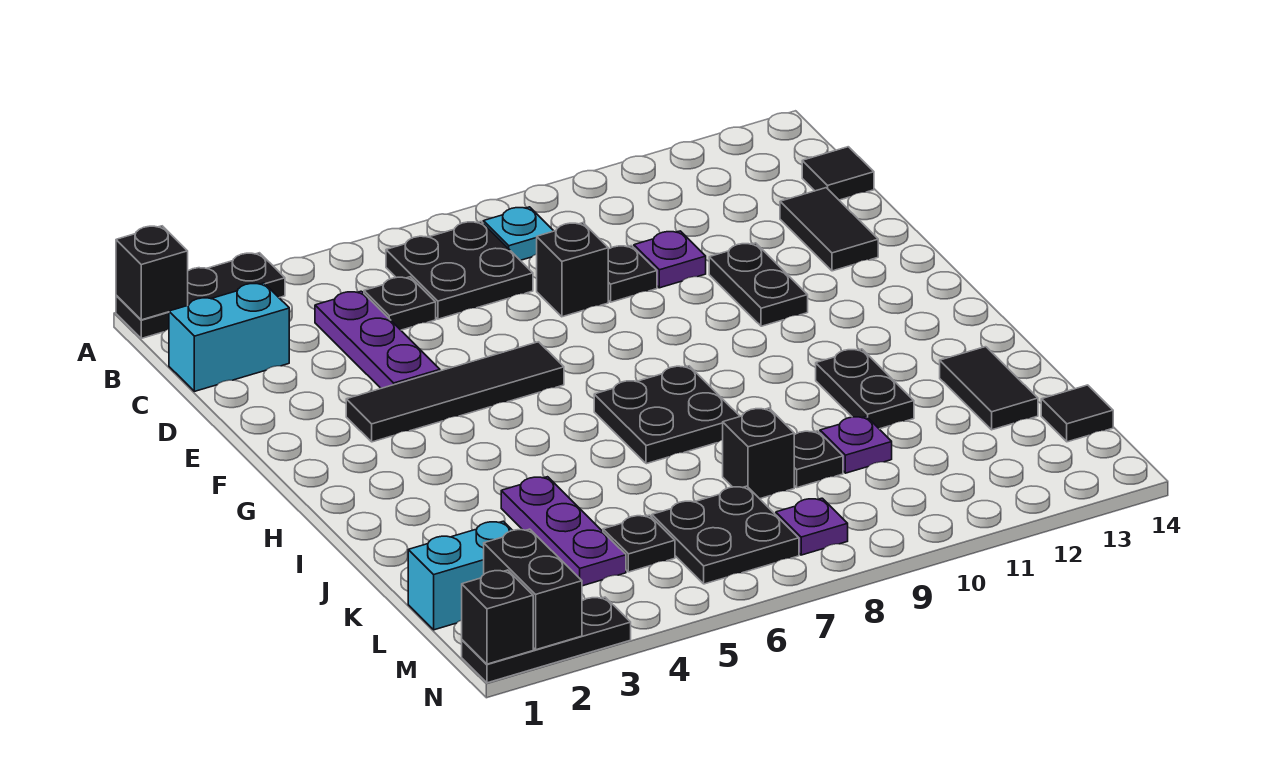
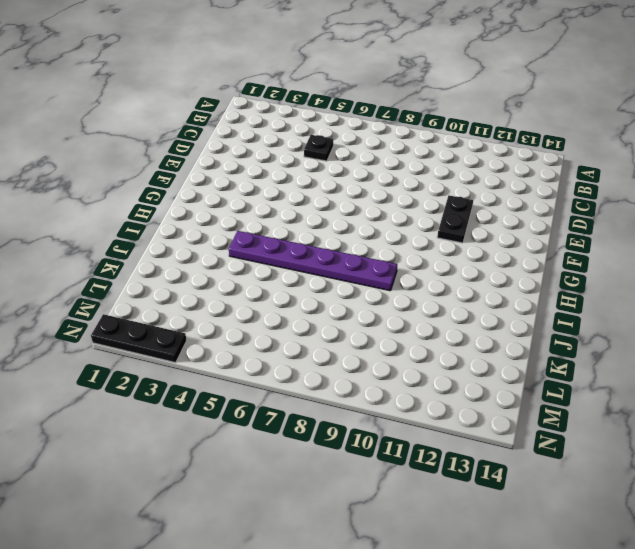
purple plate I4:I9 level 1 -> black plate H7:I8 level 1
none -> black plate A1:A3 level 1
none -> black plate B6:C7 level 1
none -> cyan plate B8 level 1

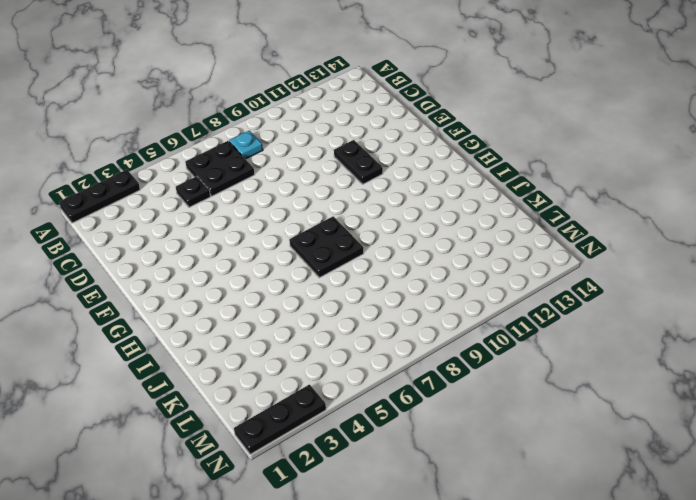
none -> cyan brick C1:C2 level 1
none -> purple plate C4:E4 level 1
none -> black tile C14 level 1

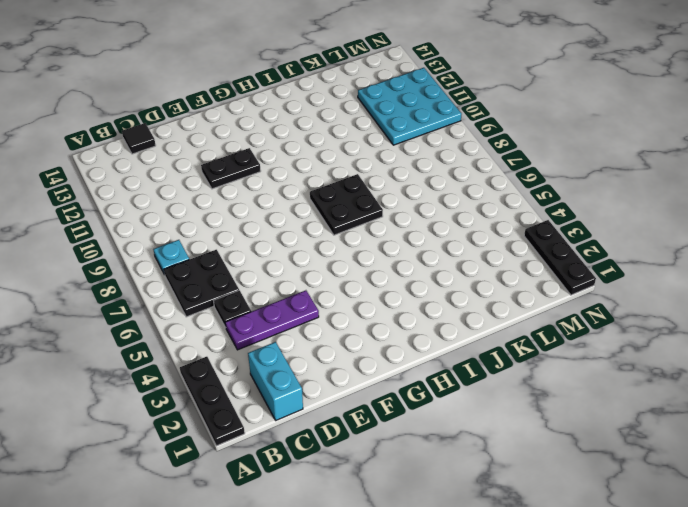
cyan plate L10:N12 level 1 -> none
none -> black brick D8 level 1
none -> black plate D9 level 1
none -> purple plate D10 level 1

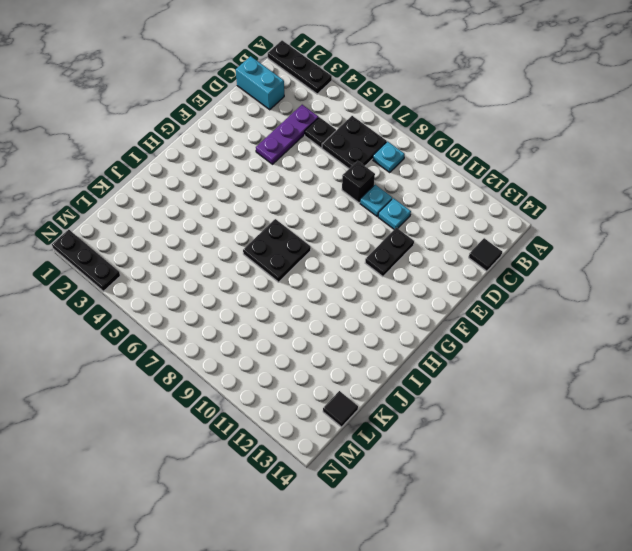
cyan plate D9 level 1 -> black plate D9 level 1
cyan plate D10 level 1 -> purple plate D10 level 1
none -> black tile D13:E13 level 1
none -> black tile F3:F6 level 1
none -> black plate I11:J11 level 1

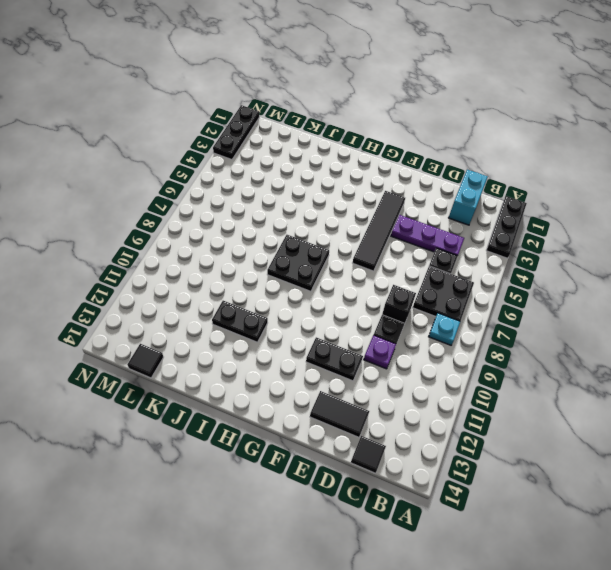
none -> purple plate J4:L4 level 1
none -> black tile J13:K13 level 1
none -> black brick K8 level 1

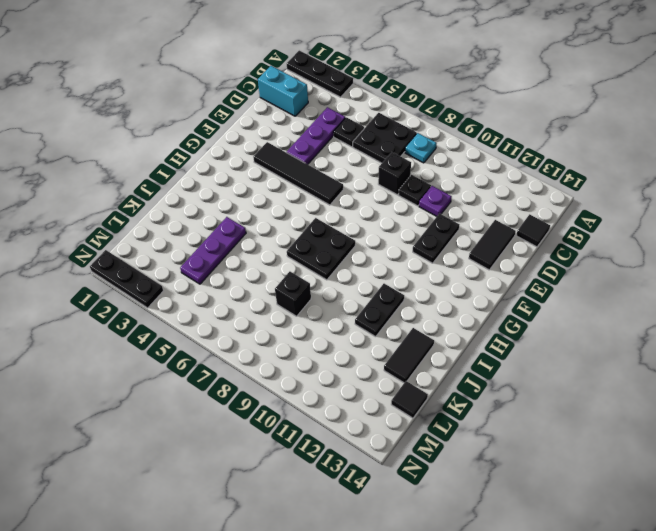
none -> black plate K9 level 1
none -> purple plate K10 level 1
none -> cyan brick L1:L2 level 1

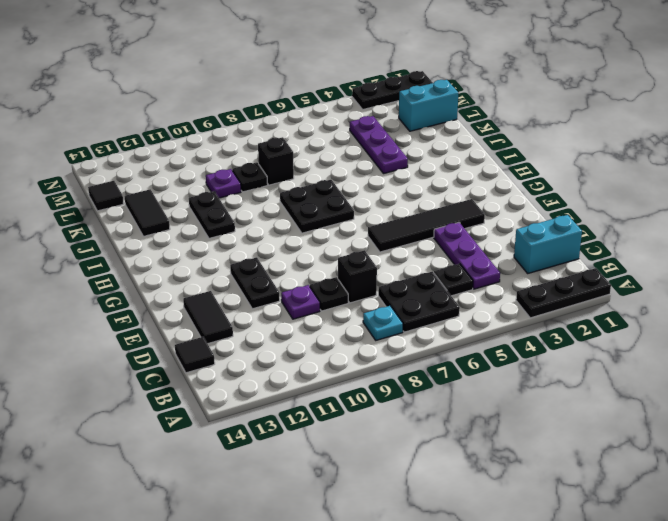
none -> black plate L5 level 1
none -> black plate L6:M7 level 1
none -> purple plate M8 level 1

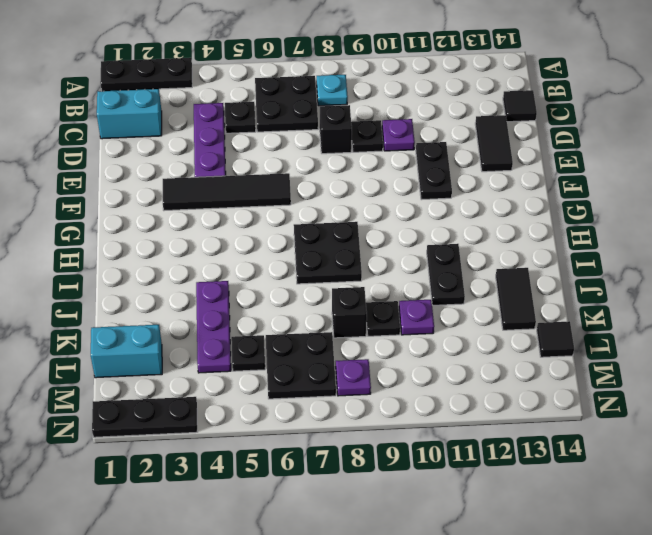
none -> black brick A1 level 2
none -> black brick M2:N2 level 2
none -> black brick N1 level 2

